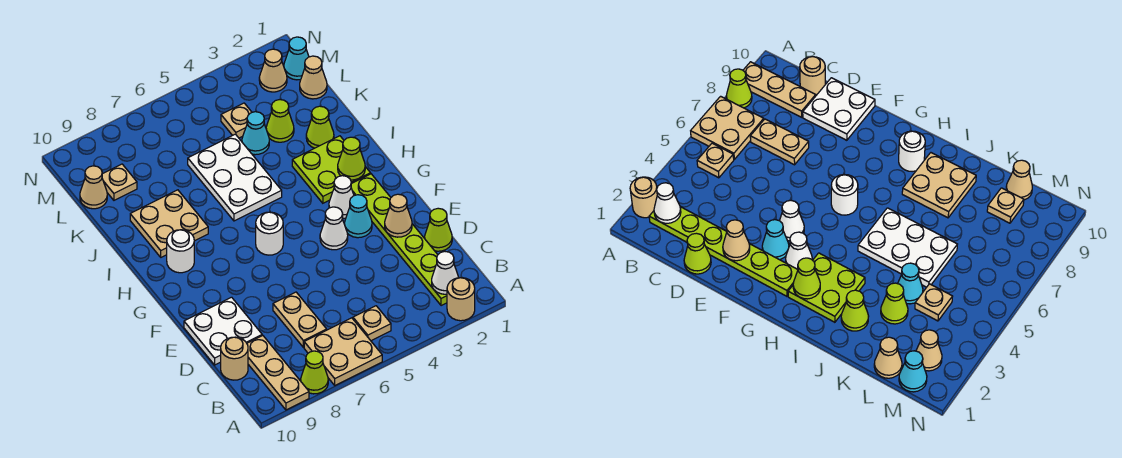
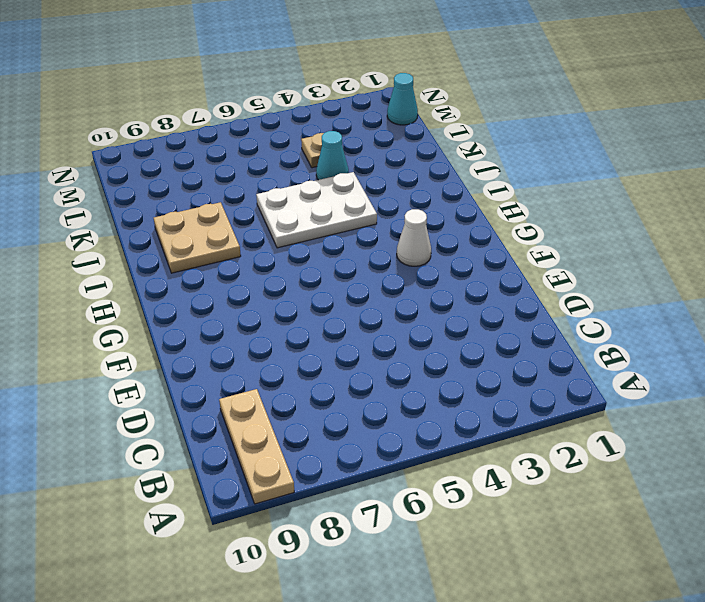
white plate I4:J6 level 1 -> white plate I5:K6 level 1
none -> tan round brick A2 level 1
none -> tan plate A6:B7 level 1
none -> lime cone A8 level 1
none -> lime plate B2:G2 level 1

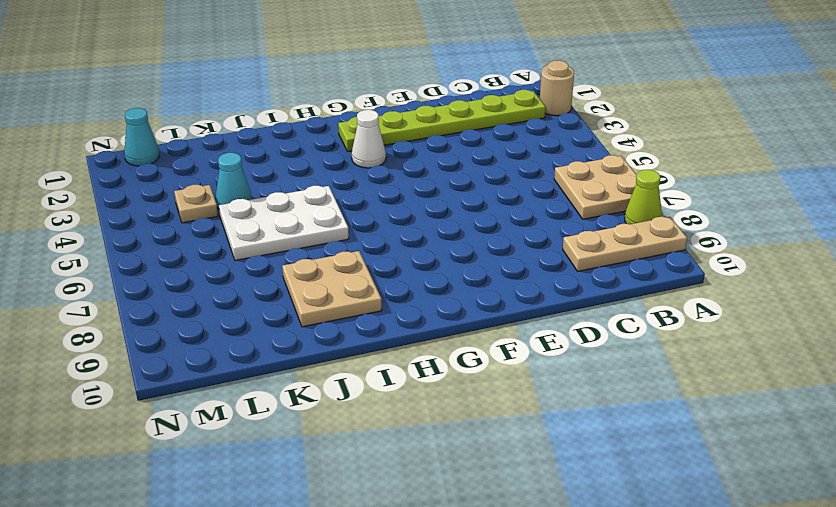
none -> tan plate B5 level 1
none -> tan plate C7:D7 level 1
none -> tan round brick C10 level 1
none -> lime cone D1 level 1

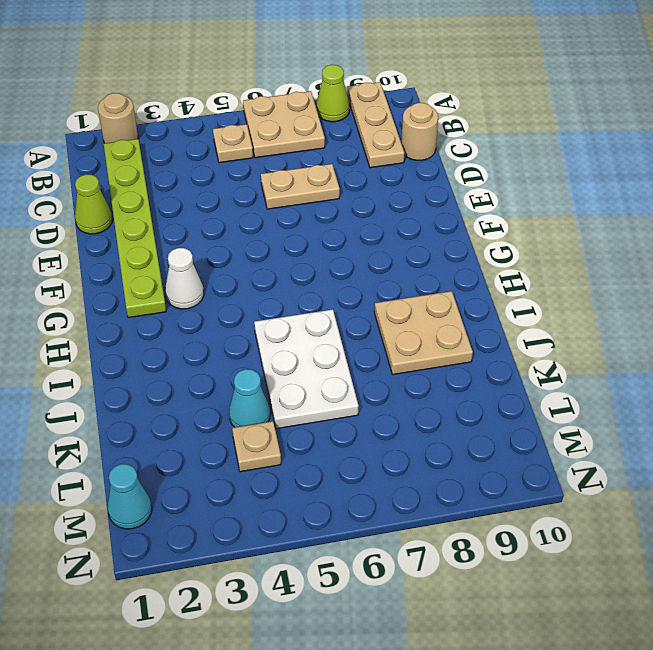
tan plate D6:D7 level 1 -> tan plate C7:D7 level 1
none -> white plate D9:E10 level 1
none -> cyan cone F3 level 1
none -> white cone F4 level 1
none -> white round brick G6 level 1

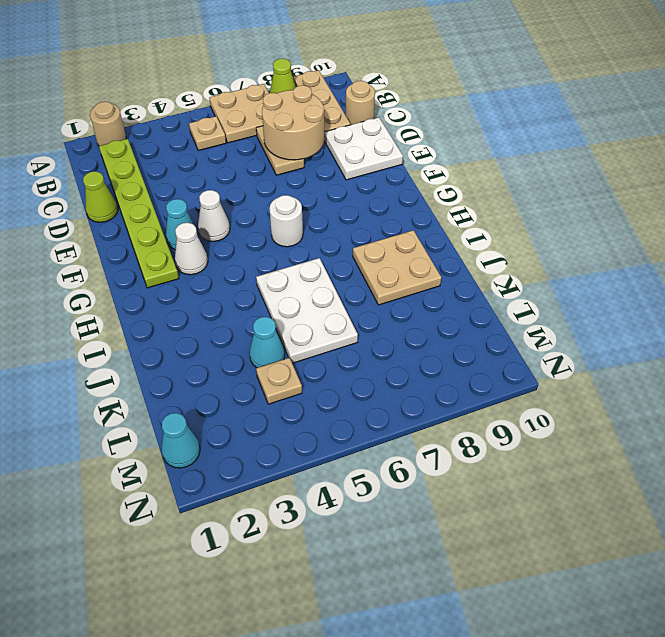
tan round brick C7:D8 level 2 -> none
none -> lime plate H2:I3 level 1
none -> white round brick H9 level 1
none -> lime cone J2 level 1
none -> lime cone K3 level 1

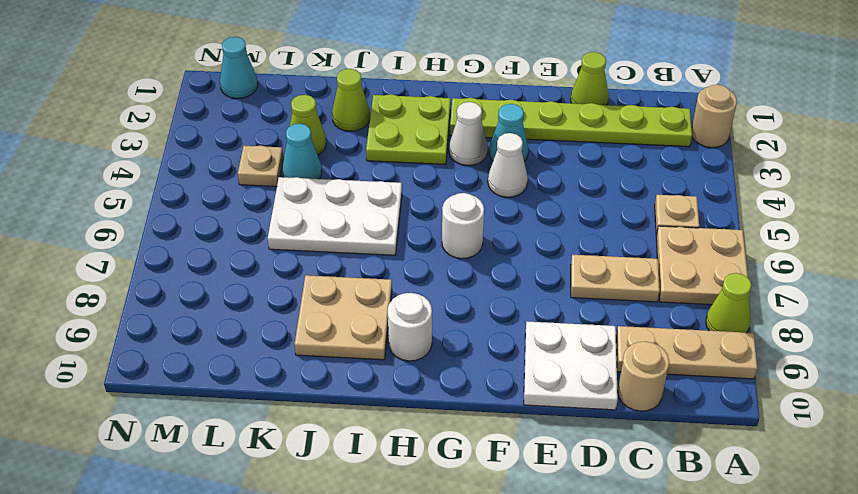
none -> tan cone L1 level 1
none -> tan plate L9 level 1
none -> tan cone L10 level 1
none -> tan cone M2 level 1

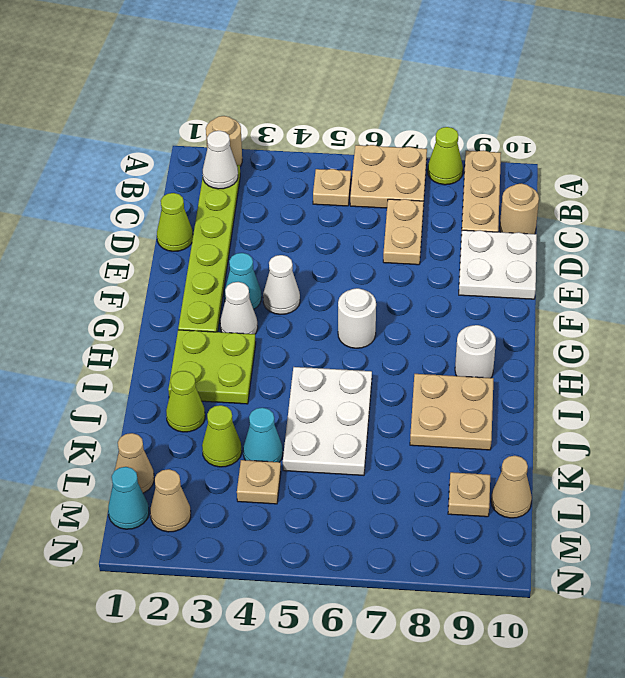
none -> tan cone E2 level 2
none -> lime cone H2 level 2

